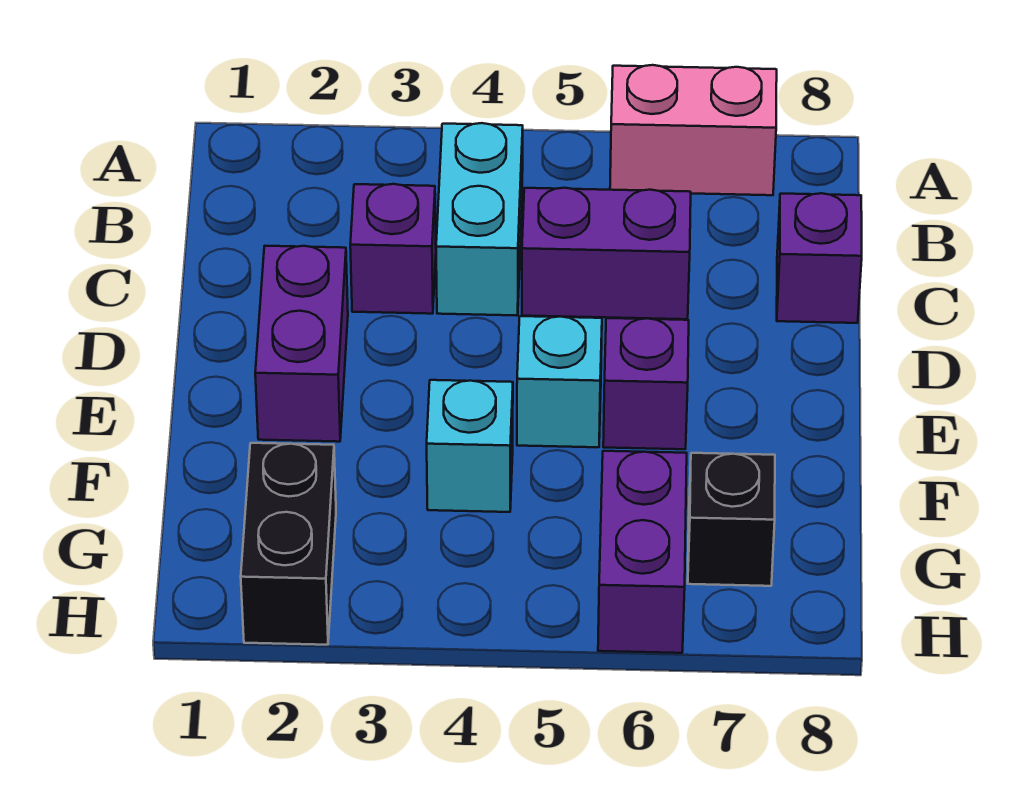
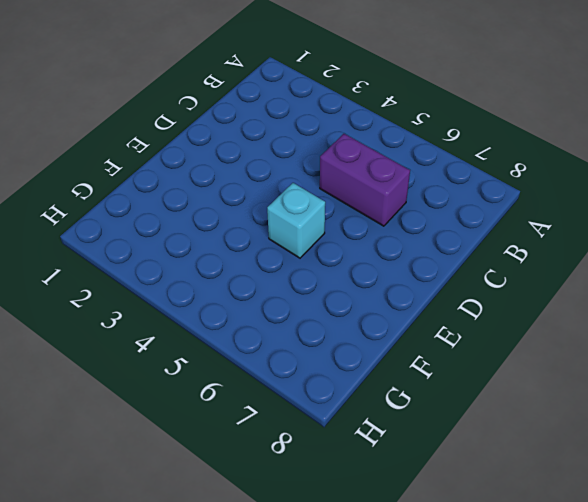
none -> pink brick A6:A7 level 1
none -> cyan brick B4:C4 level 1
none -> purple brick C3 level 1

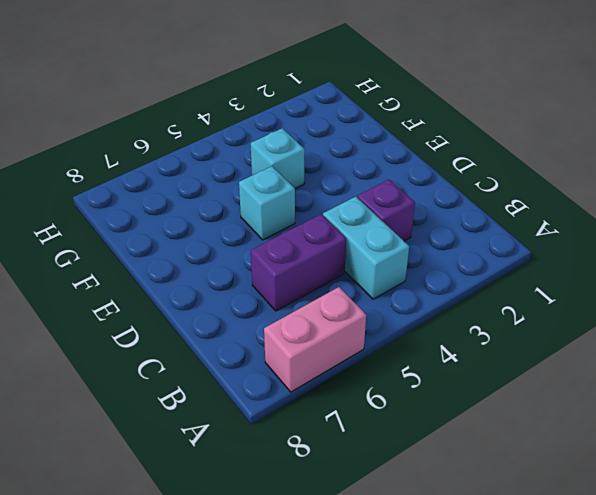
none -> purple brick C8 level 1
none -> purple brick D2:E2 level 1
none -> purple brick E6 level 1

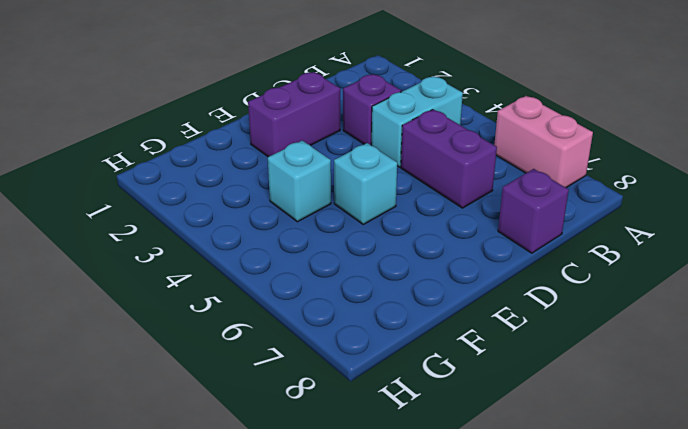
none -> purple brick E6 level 1
none -> black brick G2:H2 level 1
none -> purple brick G6:H6 level 1

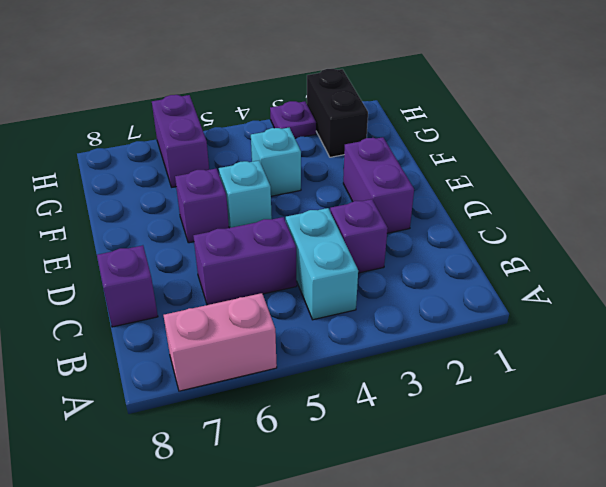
purple plate H3 level 1 -> none
none -> black brick G7 level 1

